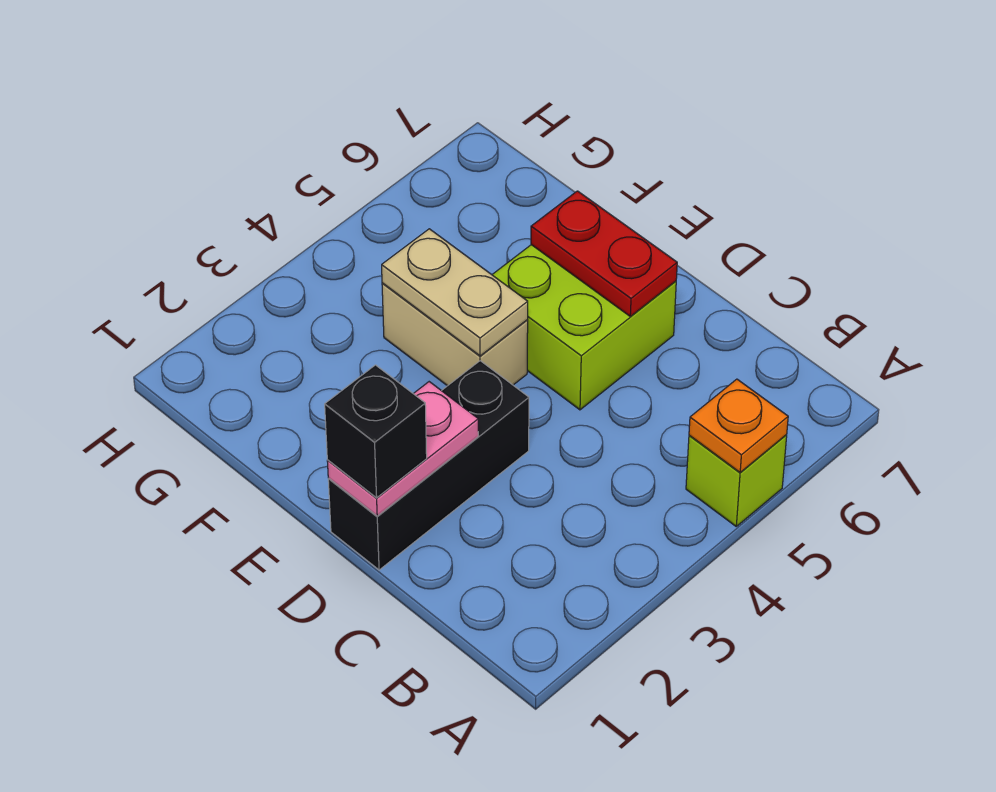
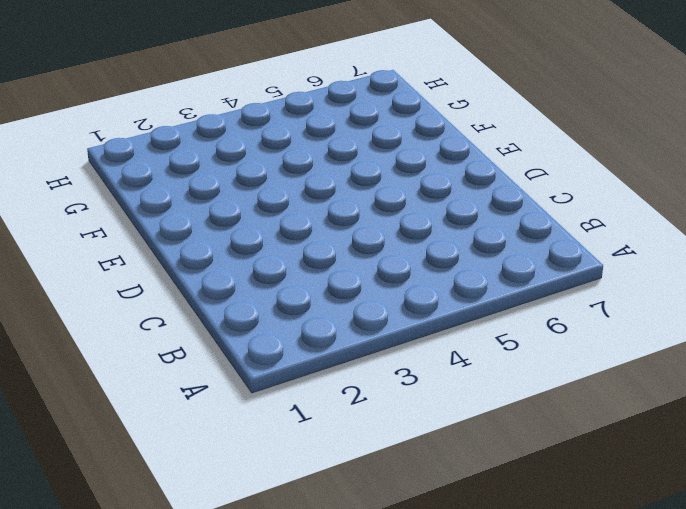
none -> lime brick A5 level 1
none -> black brick D1:D3 level 1

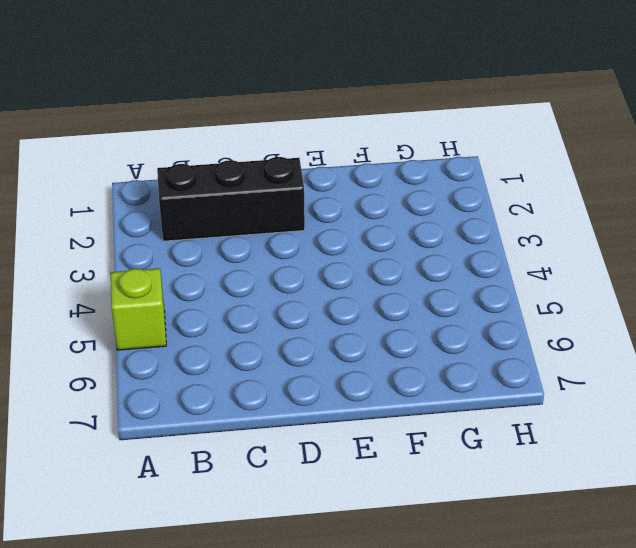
black brick B2:D2 level 1 -> black brick D1:D3 level 1
none -> lime brick D5:E6 level 1
none -> tan brick E4:F4 level 1

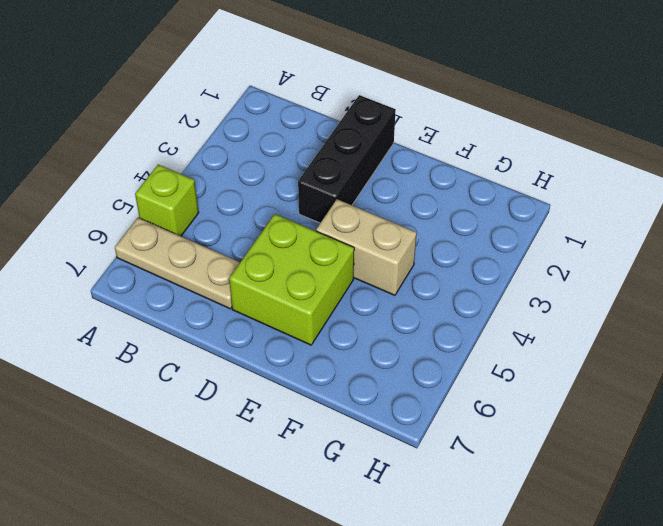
tan plate A6:C6 level 1 -> none
none -> orange plate A5 level 2
none -> pink plate D1:D2 level 2

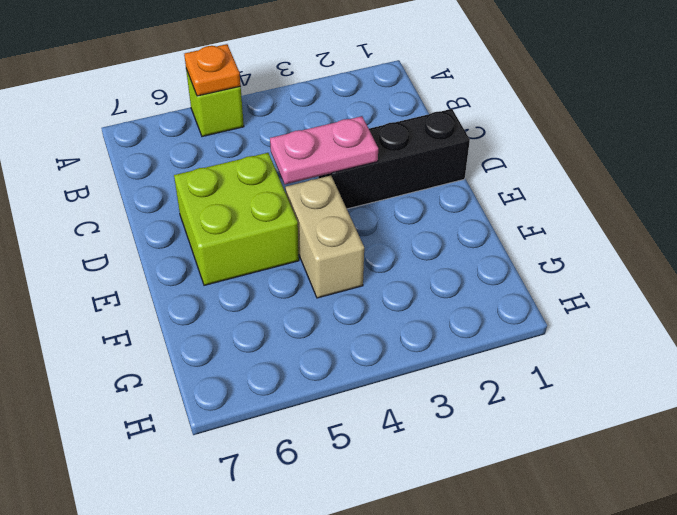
pink plate D3:D4 level 2 -> pink plate D1:D2 level 2
none -> red plate D6:E6 level 2
none -> tan plate E4:F4 level 2

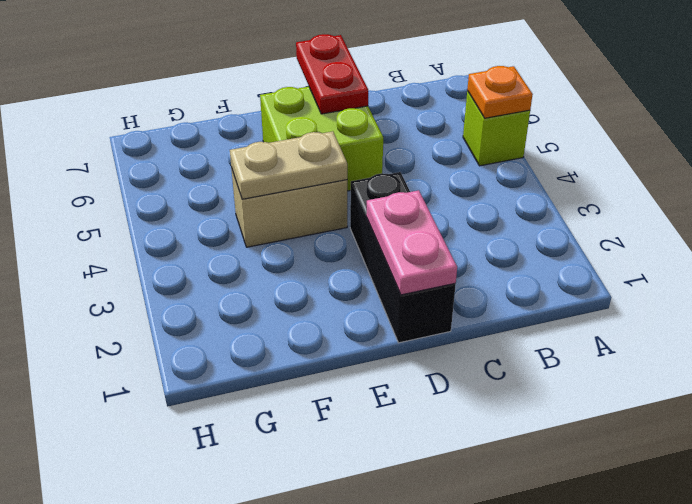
red plate D6:D7 level 2 -> red plate D6:E6 level 2
none -> black brick D1 level 3

